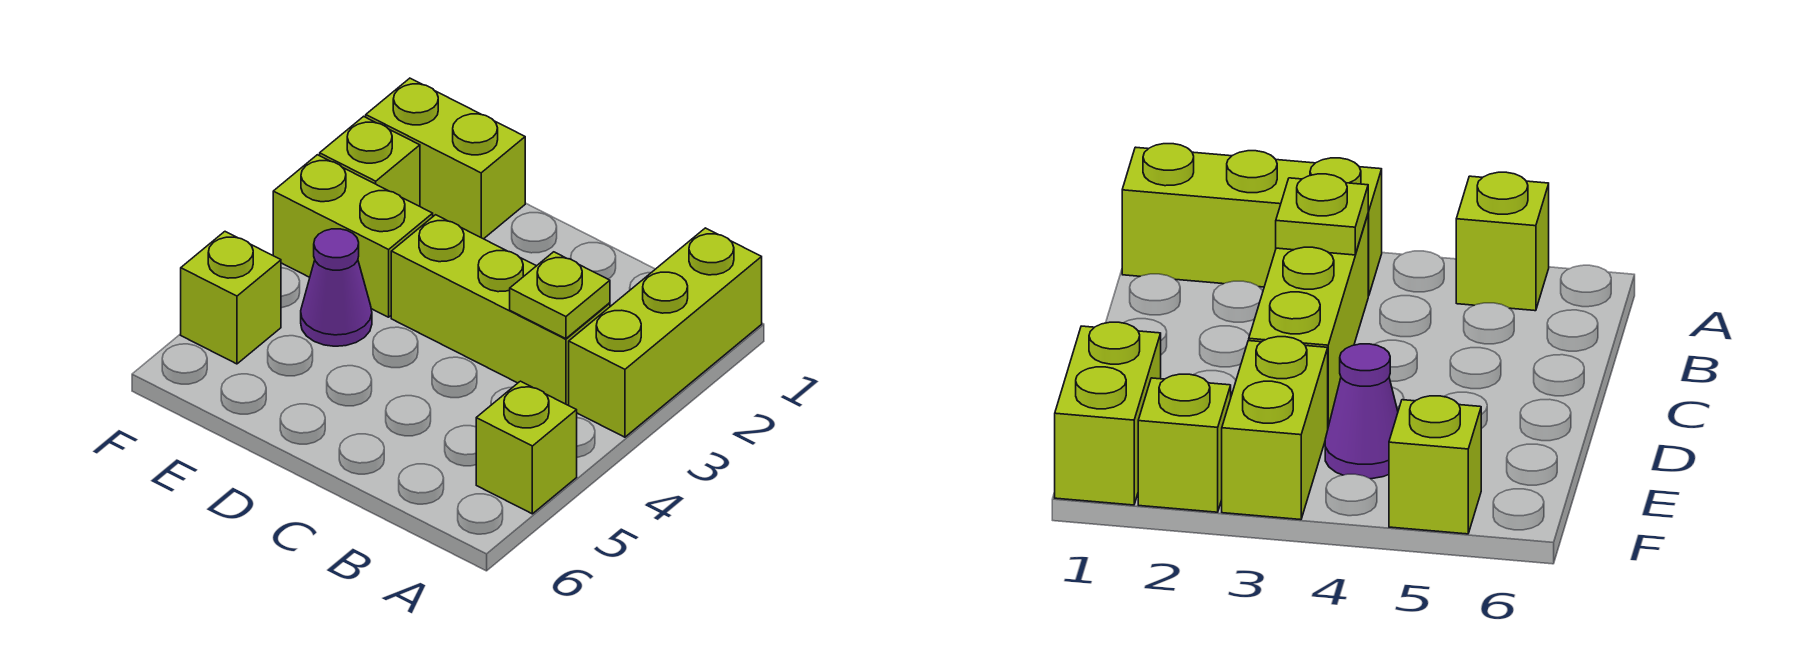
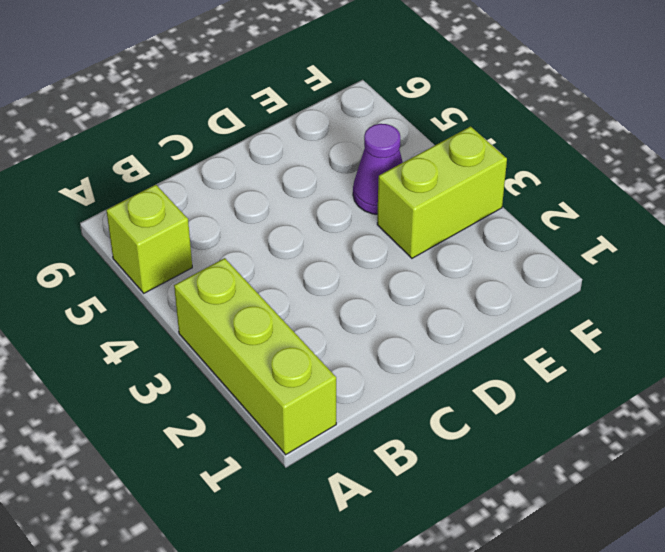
none -> lime brick B3:D3 level 1
none -> lime brick E1:F1 level 1

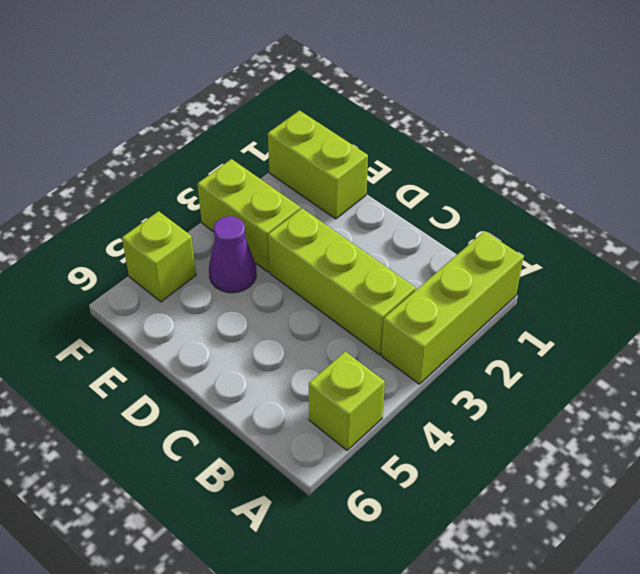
none -> lime brick F2 level 1
none -> lime plate B3 level 2

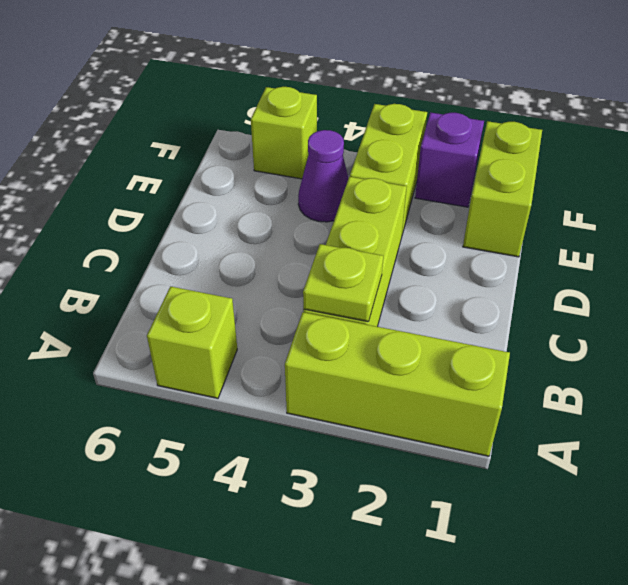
purple brick F2 level 1 -> lime brick F2 level 1

